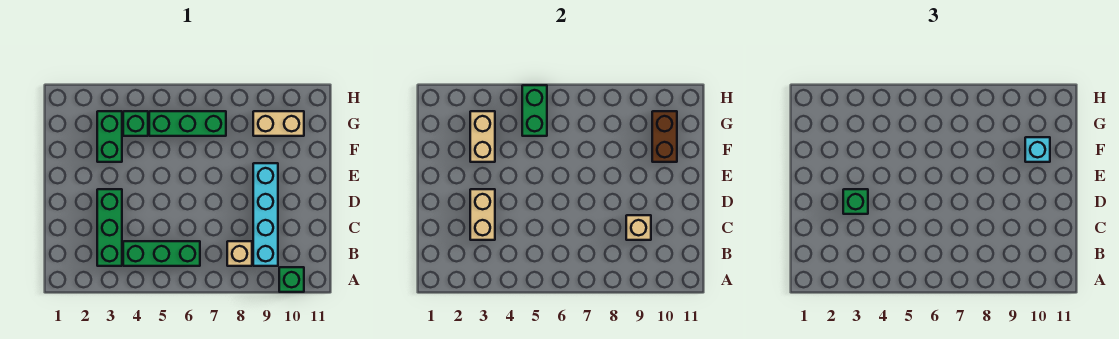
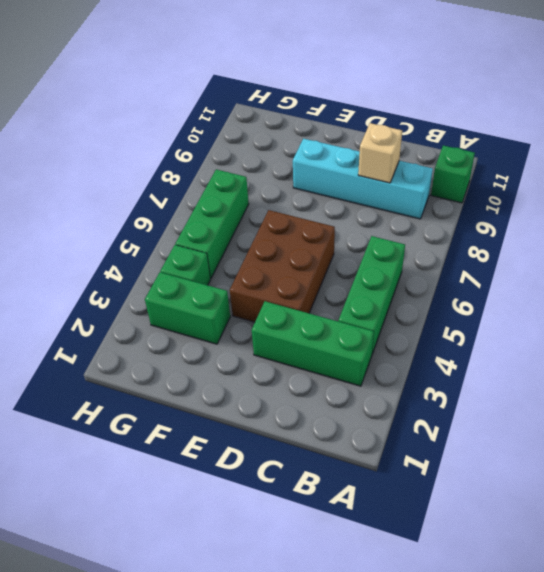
brown brick D4:E6 level 1 -> none
none -> tan brick B8 level 1
none -> tan brick G9:G10 level 1
none -> tan brick C3:D3 level 2

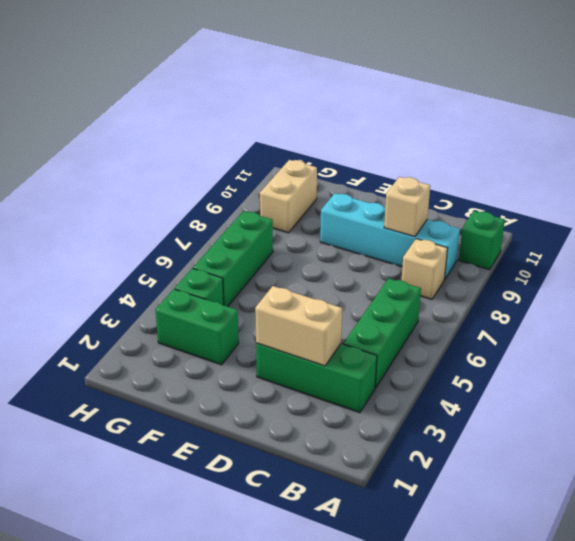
none -> tan brick F3:G3 level 2
none -> brown brick F10:G10 level 2
none -> green brick G5:H5 level 2

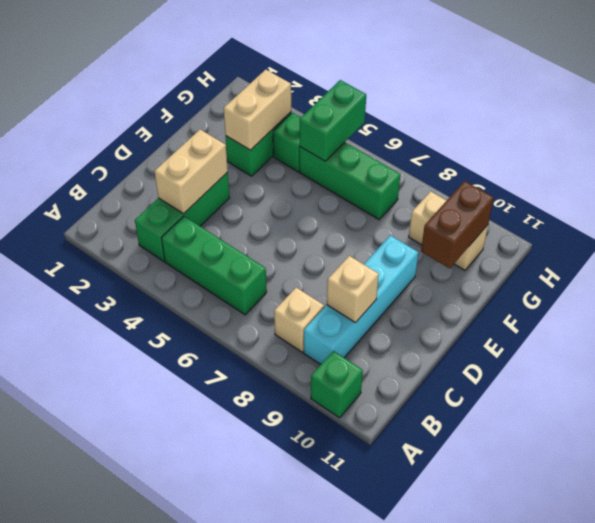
none -> green brick D3 level 3
none -> cyan brick F10 level 3

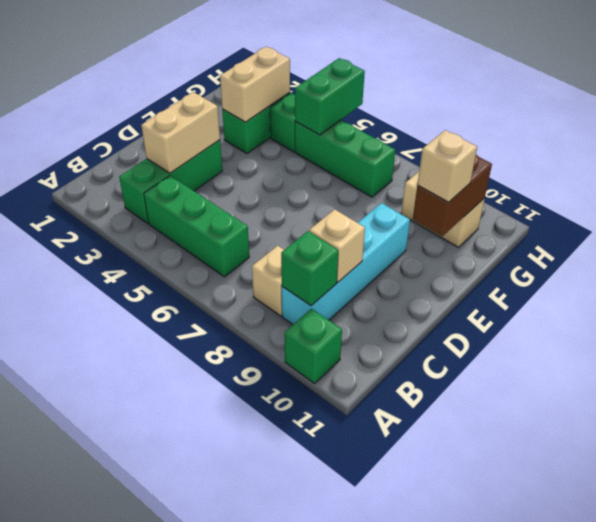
green brick B9 level 2 -> green brick D3 level 3
tan brick F10 level 3 -> cyan brick F10 level 3

